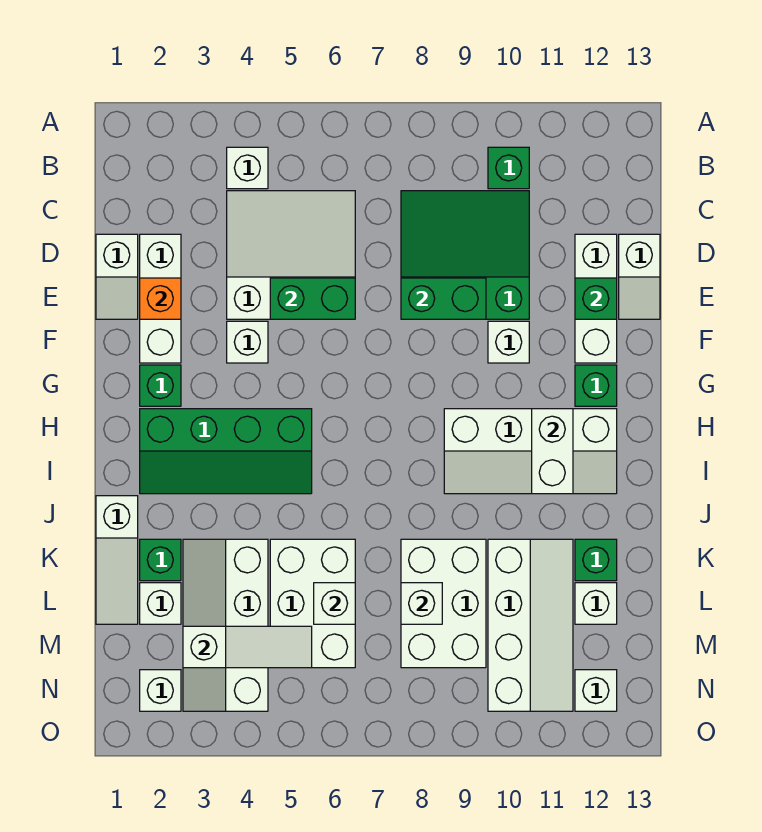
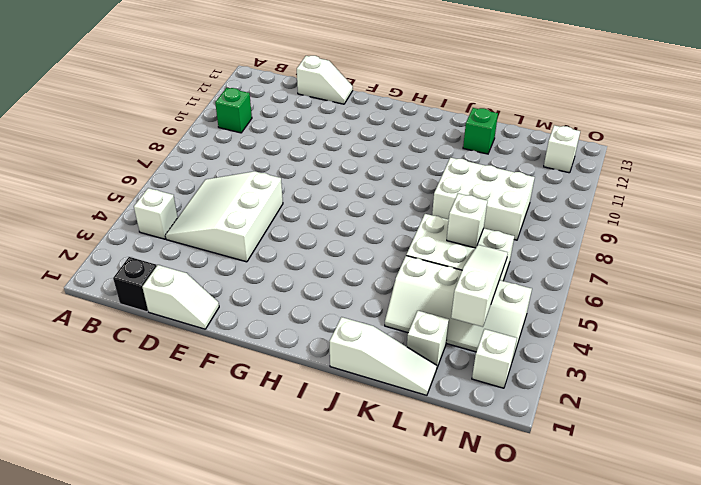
black brick C1 level 1 -> none
none -> green slope C8:E10 level 1 top E
none -> white brick D2:F2 level 1
none -> white brick D12:F12 level 1
none -> white brick F4 level 1

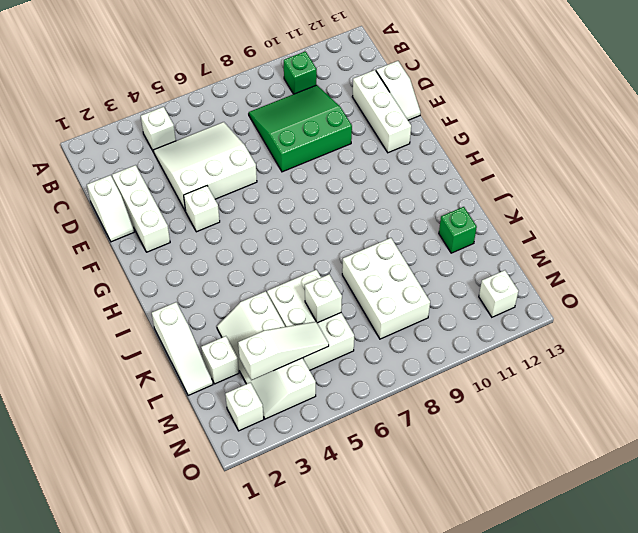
none -> white brick F10 level 1
none -> green brick G2 level 1
none -> green brick G12 level 1
none -> green slope H2:I5 level 1 top H

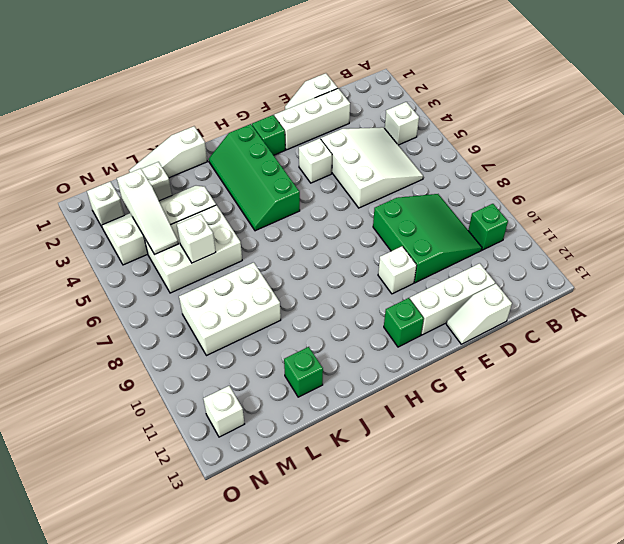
none -> white slope H9:I12 level 1 top H
none -> green brick K2 level 1
none -> white slope K10:N11 level 1 top 10
none -> white brick L12 level 1

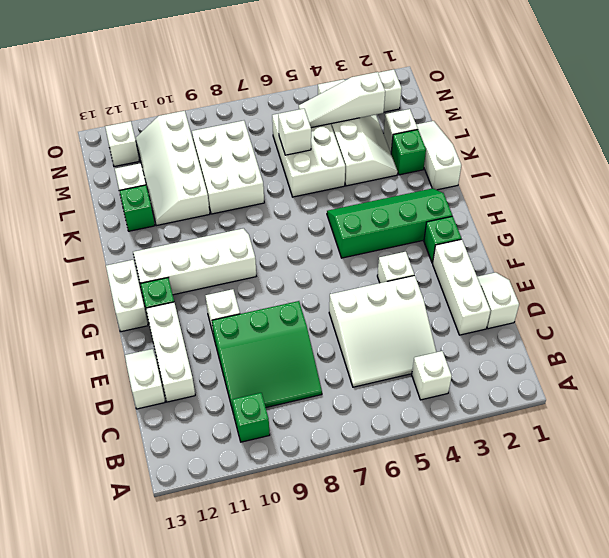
white brick G13:H13 level 1 -> white brick H11:I11 level 2
none -> orange brick E2 level 2
none -> green brick E5:E6 level 2
none -> green brick E8:E9 level 2
none -> green brick E12 level 2

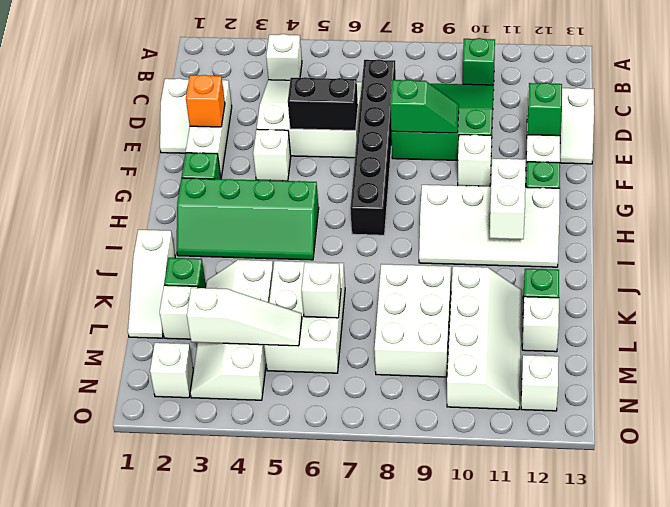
black brick C7:H7 level 1 -> none
black brick E5:E6 level 2 -> green brick E5:E6 level 2
green slope E8:E9 level 2 top 8 -> green brick E8:E9 level 2
none -> white brick L8 level 2

